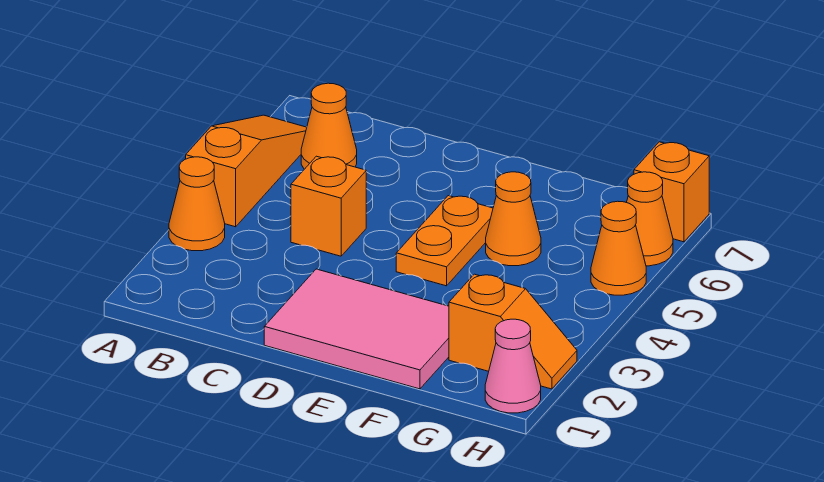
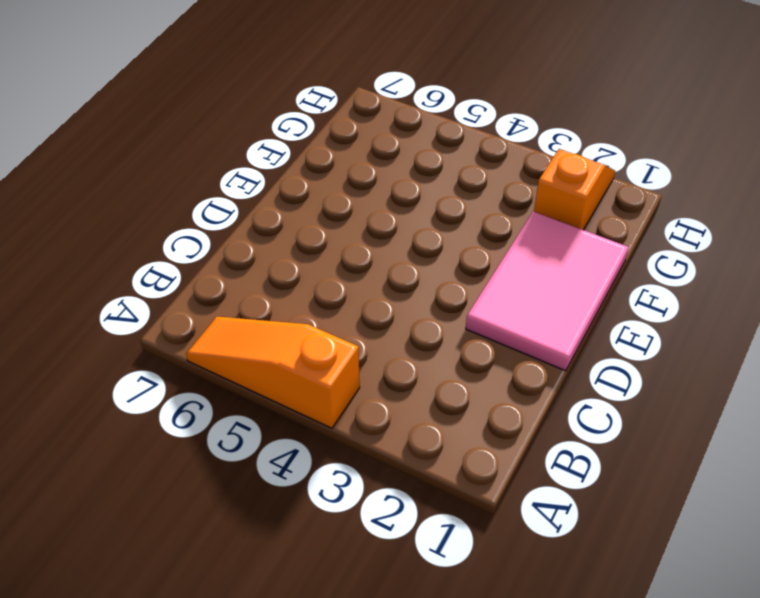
none -> orange cone A3 level 1
none -> orange cone B6 level 1
none -> orange brick C4 level 1

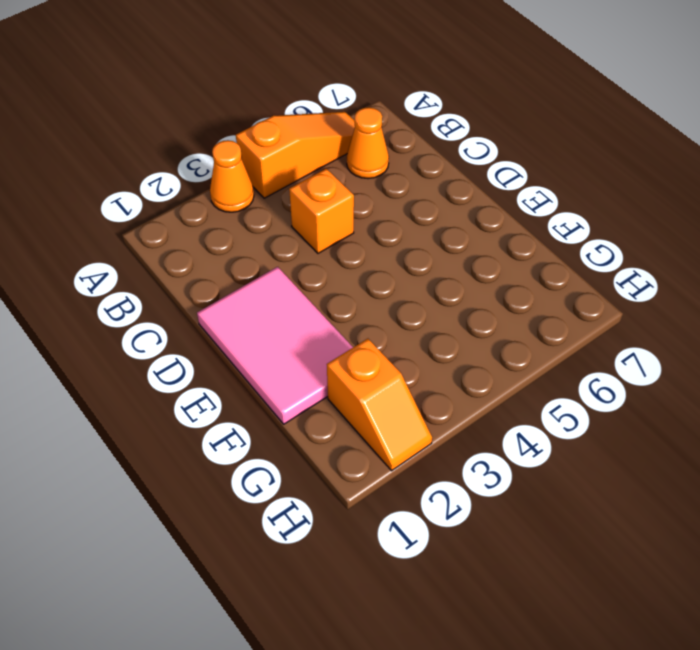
none -> orange plate E4:E5 level 1
none -> orange cone F5 level 1
none -> pink cone H1 level 1

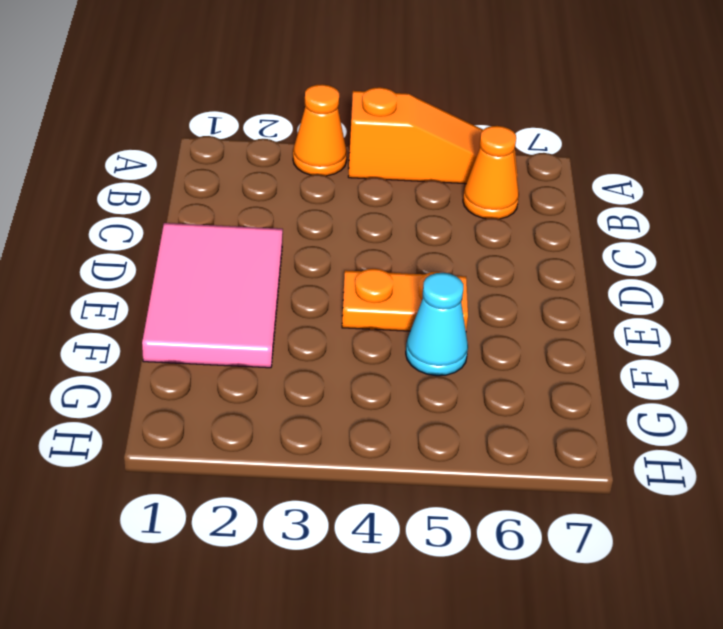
cyan cone F5 level 1 -> orange cone F5 level 1
none -> orange brick C4 level 1
none -> orange slope G2:H2 level 1 top G
none -> pink cone H1 level 1

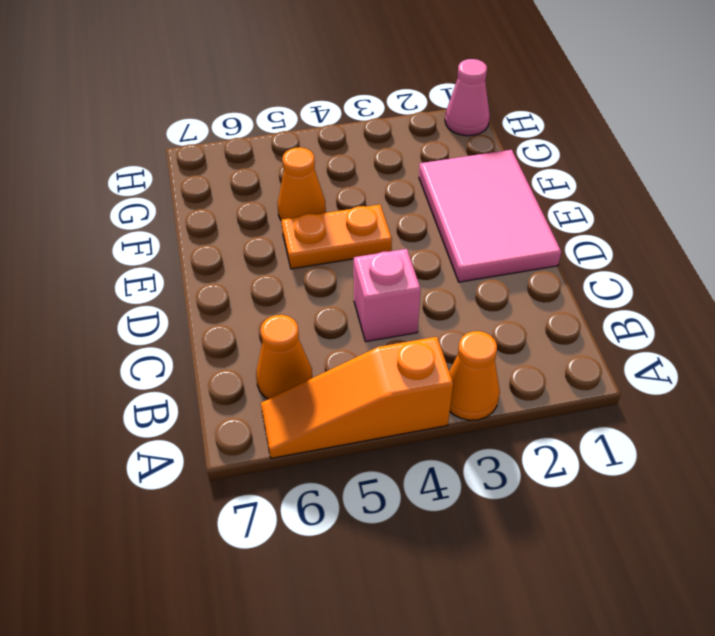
pink brick C4 level 1 -> orange brick C4 level 1
none -> orange slope G2:H2 level 1 top G
none -> orange cone H5 level 1
none -> orange cone H6 level 1

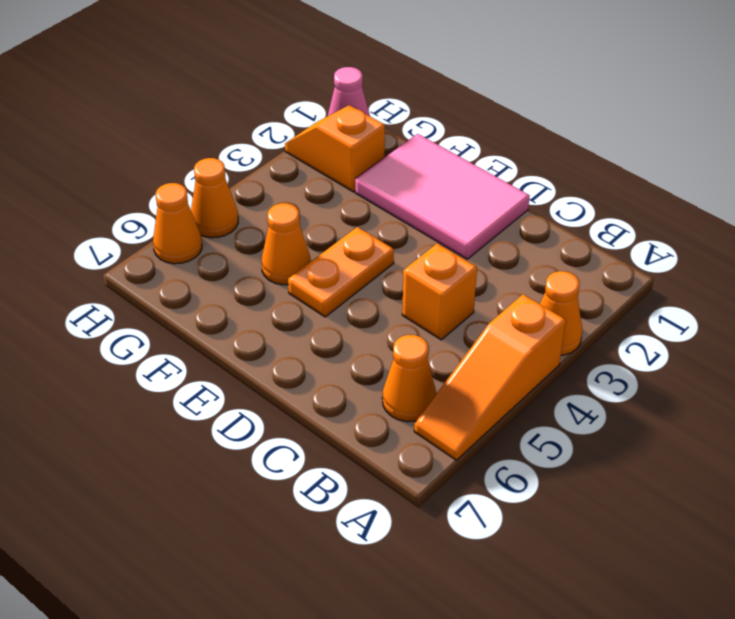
none -> orange brick H7 level 1

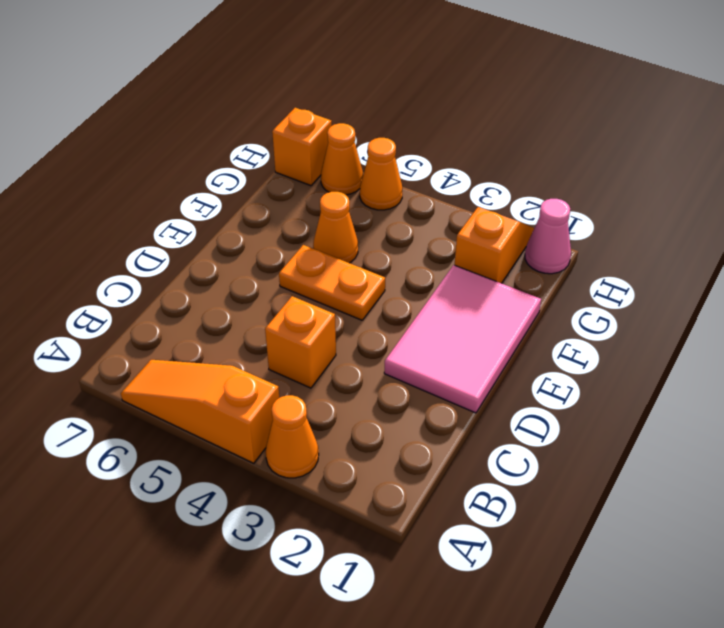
none -> orange cone B6 level 1

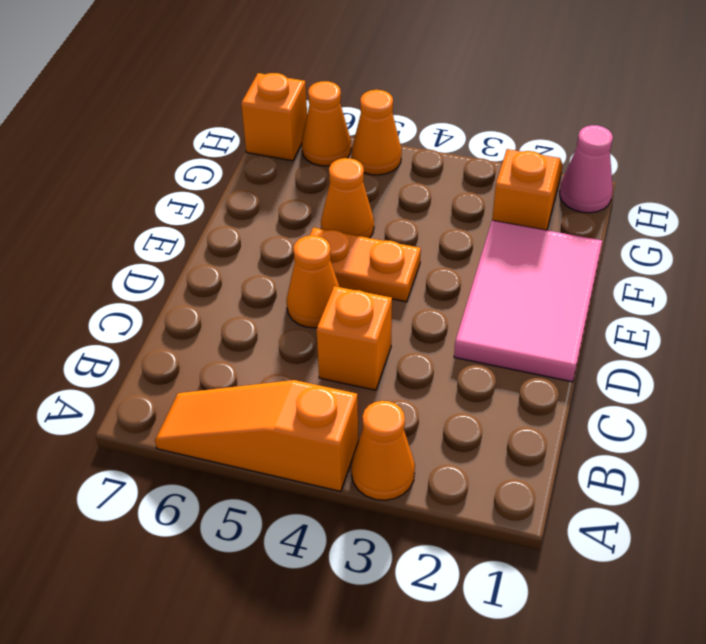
orange cone D5 level 1 -> orange cone B6 level 1

